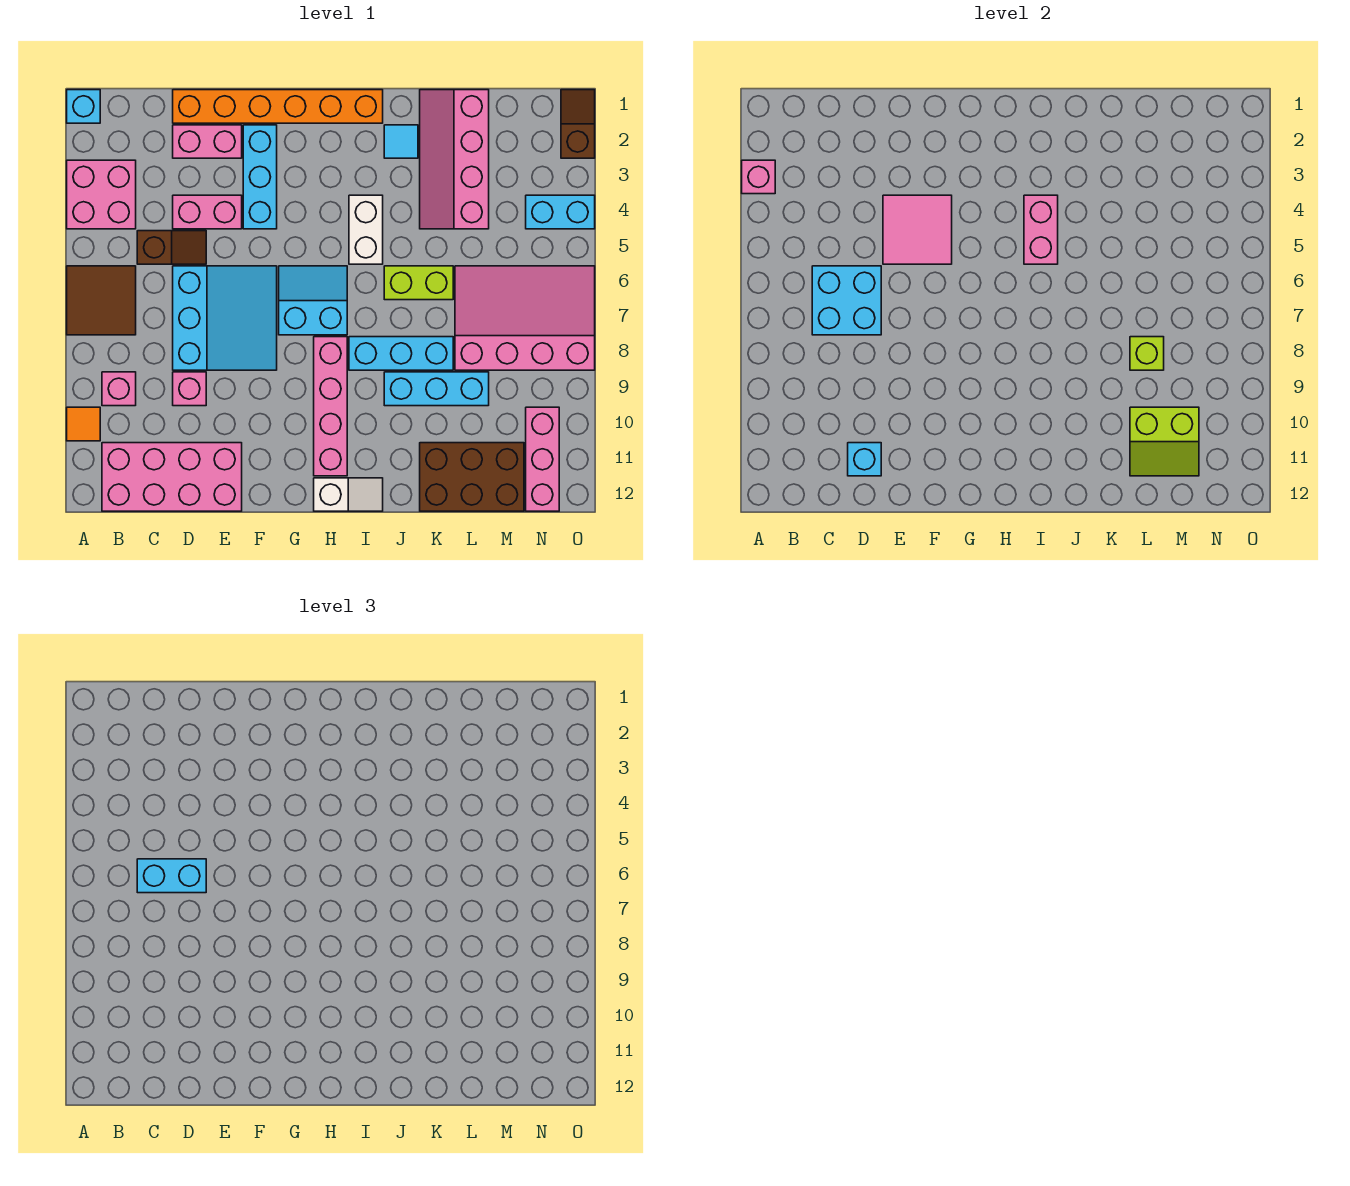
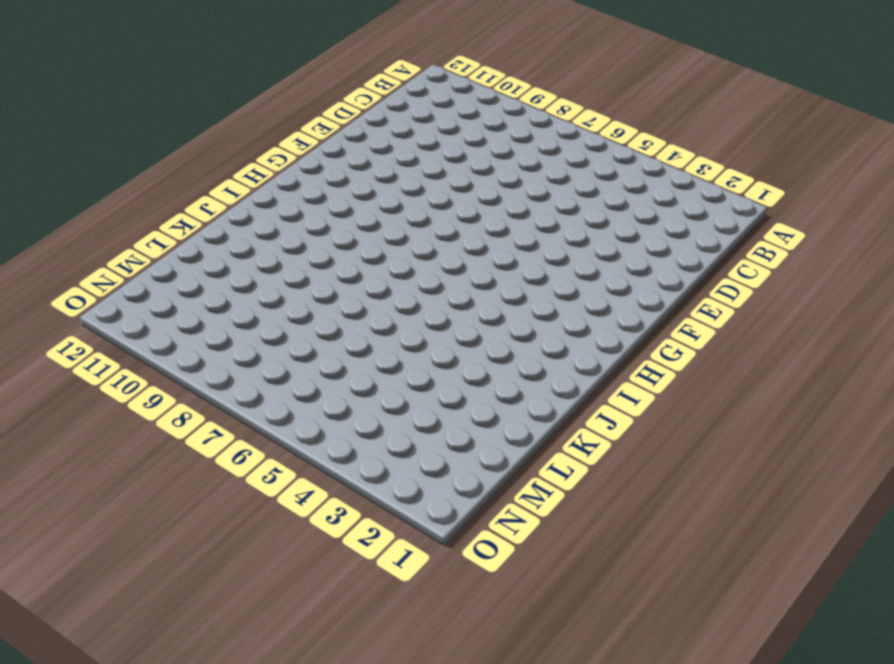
none -> cyan brick A1 level 1
none -> pink brick A3:B4 level 1
none -> brown tile A6:B7 level 1
none -> orange tile A10 level 1

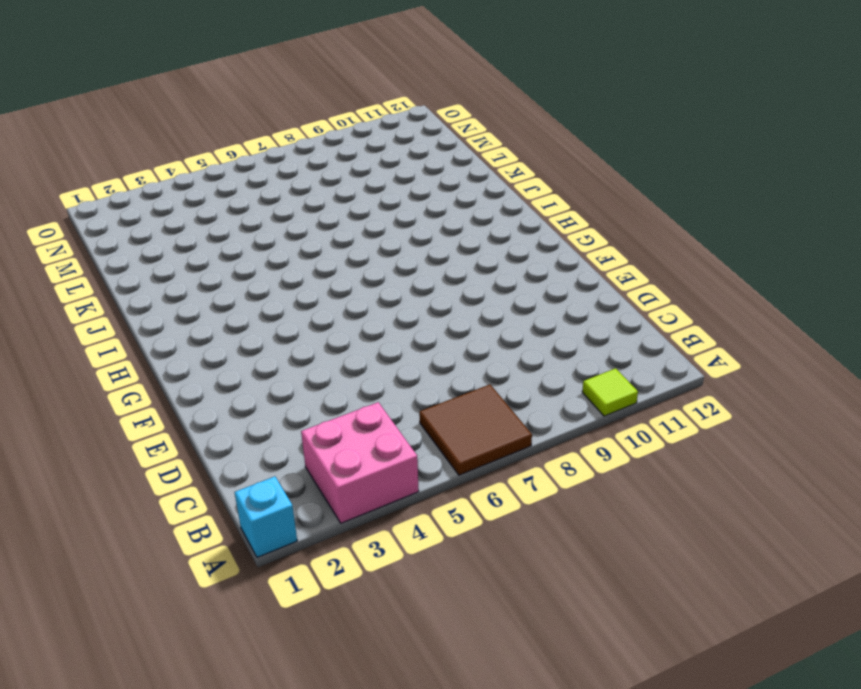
lime tile A10 level 1 -> orange tile A10 level 1
none -> pink brick B9 level 1
none -> pink brick B11:E12 level 1
none -> brown slope C5:D5 level 1 top C
none -> orange brick D1:I1 level 1

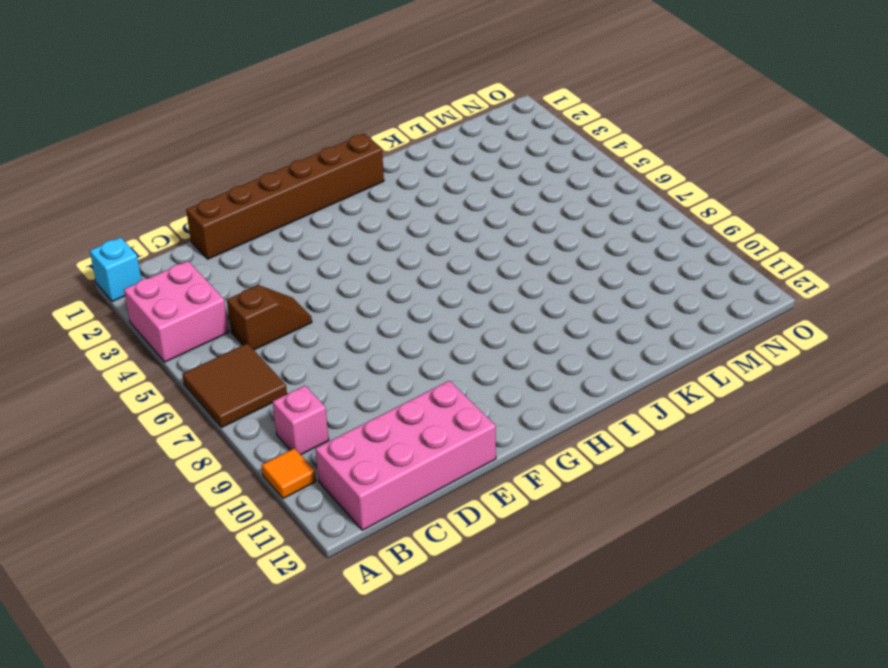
brown brick D1:I1 level 1 -> orange brick D1:I1 level 1
none -> pink brick D2:E2 level 1
none -> pink brick D4:E4 level 1
none -> cyan slope D6:F8 level 1 top D
none -> pink brick D9 level 1

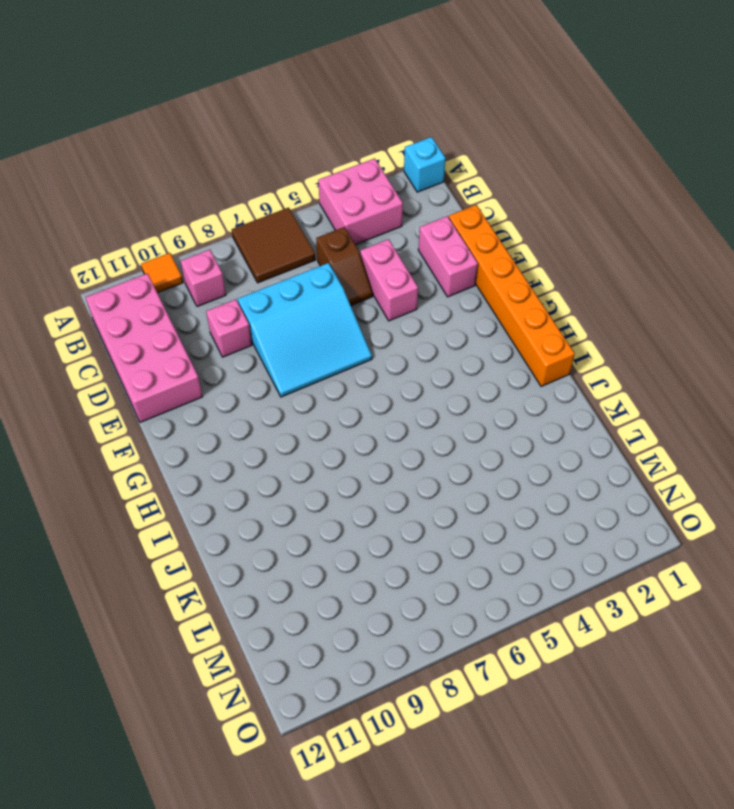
none -> cyan brick F2:F4 level 1
none -> cyan slope G6:H7 level 1 top 7
none -> pink brick H8:H11 level 1
none -> white slope H12:I12 level 1 top H

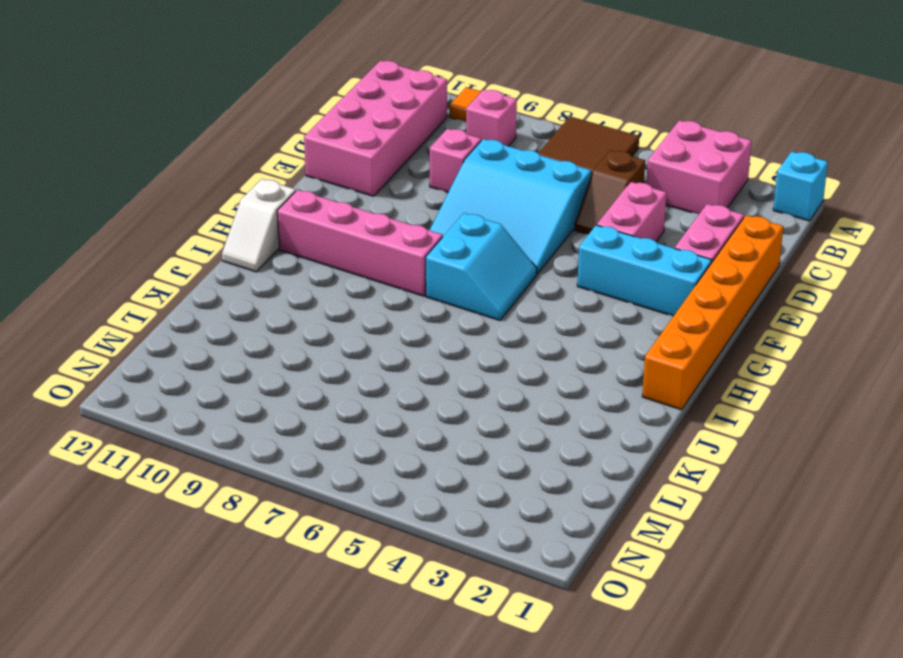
none -> white brick I4:I5 level 1
none -> cyan brick I8:K8 level 1
none -> cyan tile J2 level 1
none -> lime brick J6:K6 level 1

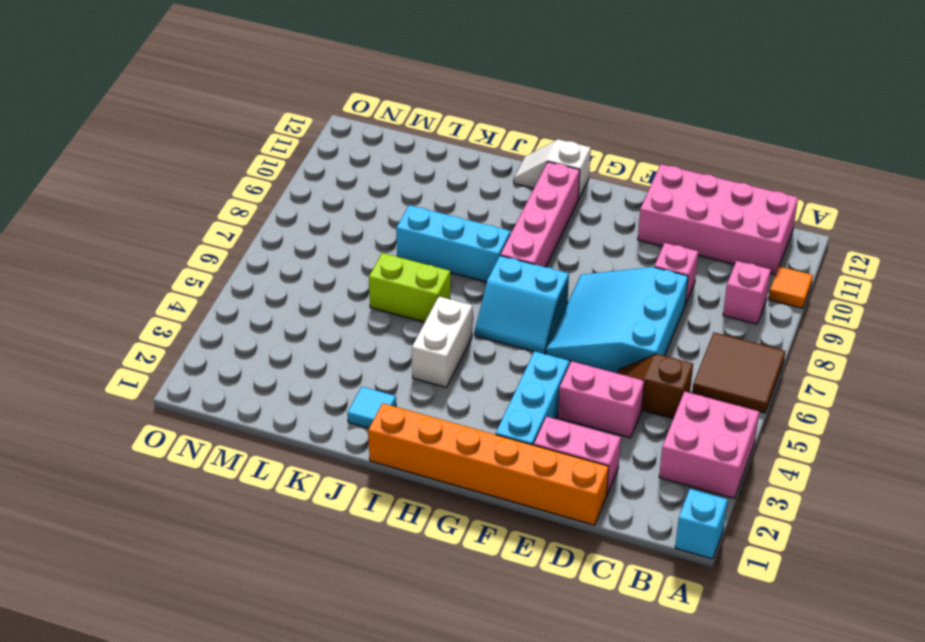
none -> cyan brick J9:L9 level 1
none -> pink slope K1:L4 level 1 top L
none -> brown brick K11:M12 level 1
none -> pink slope L6:O8 level 1 top 8

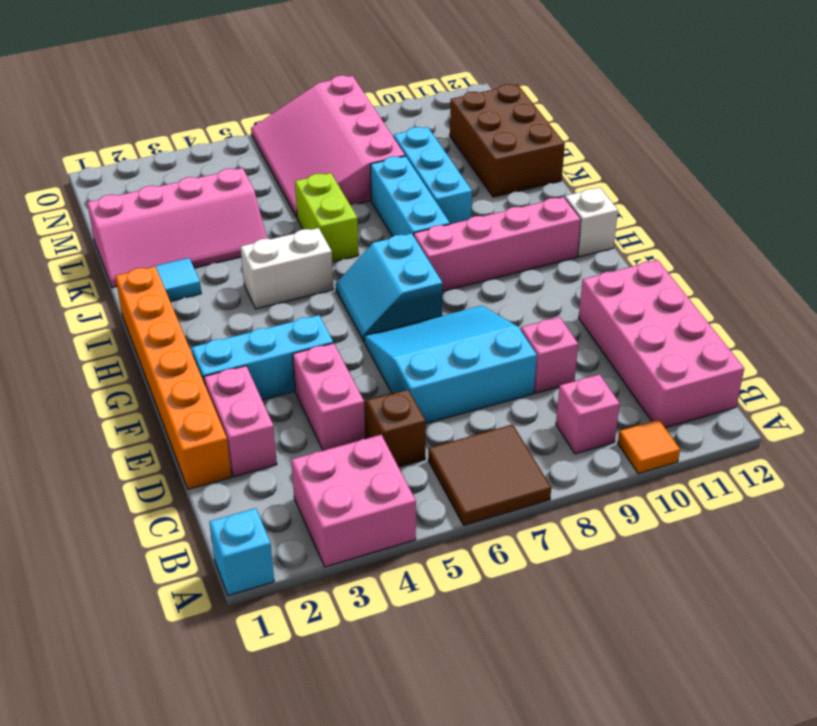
none -> cyan brick N4:O4 level 1
none -> pink brick N10:N12 level 1
none -> brown slope O1:O2 level 1 top 2
none -> pink brick A3 level 2

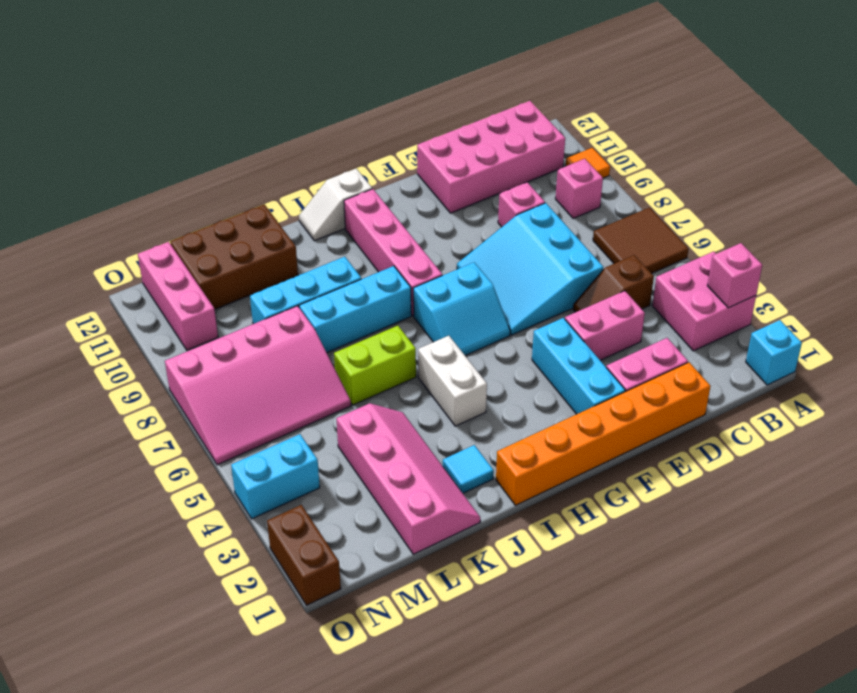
brown brick O1:O2 level 1 -> brown slope O1:O2 level 1 top 2
none -> cyan brick C6:D7 level 2
none -> cyan brick D11 level 2
none -> pink tile E4:F5 level 2
none -> pink brick I4:I5 level 2

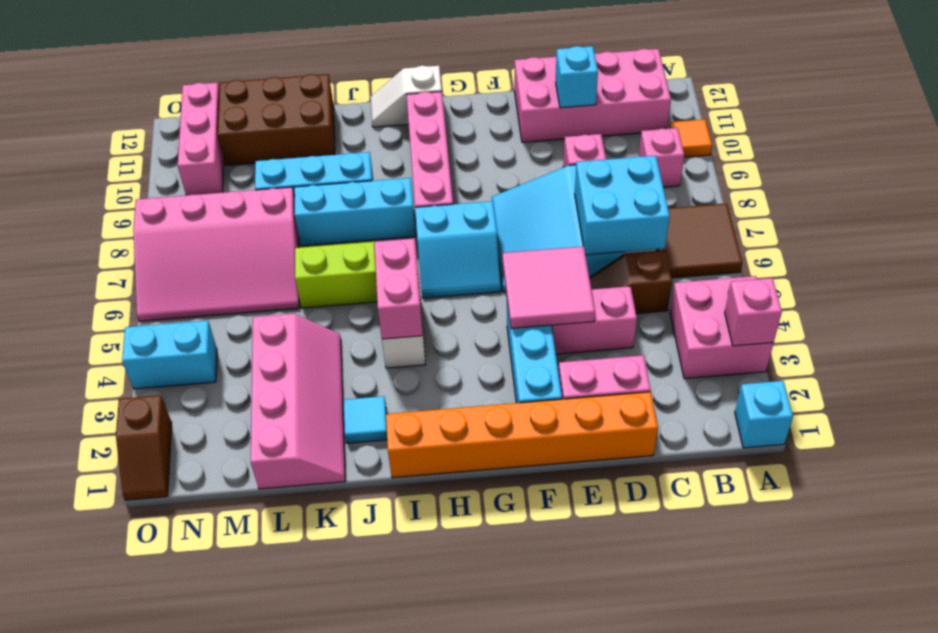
none -> lime brick L8 level 2
none -> lime slope L10:M11 level 2 top 10
none -> cyan brick C6:D6 level 3

